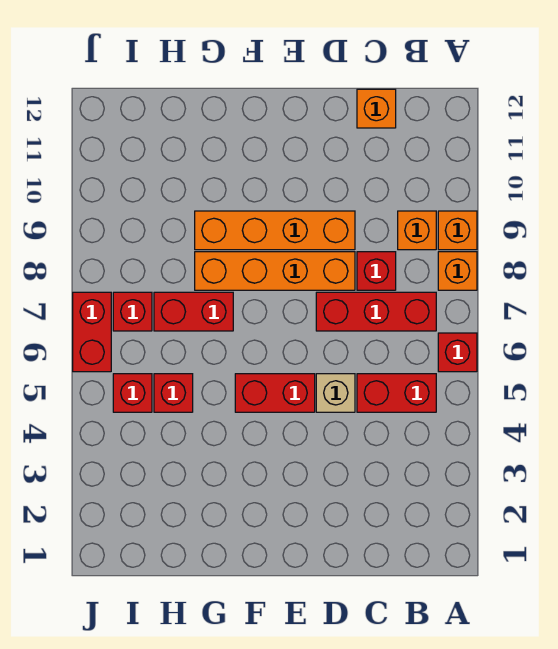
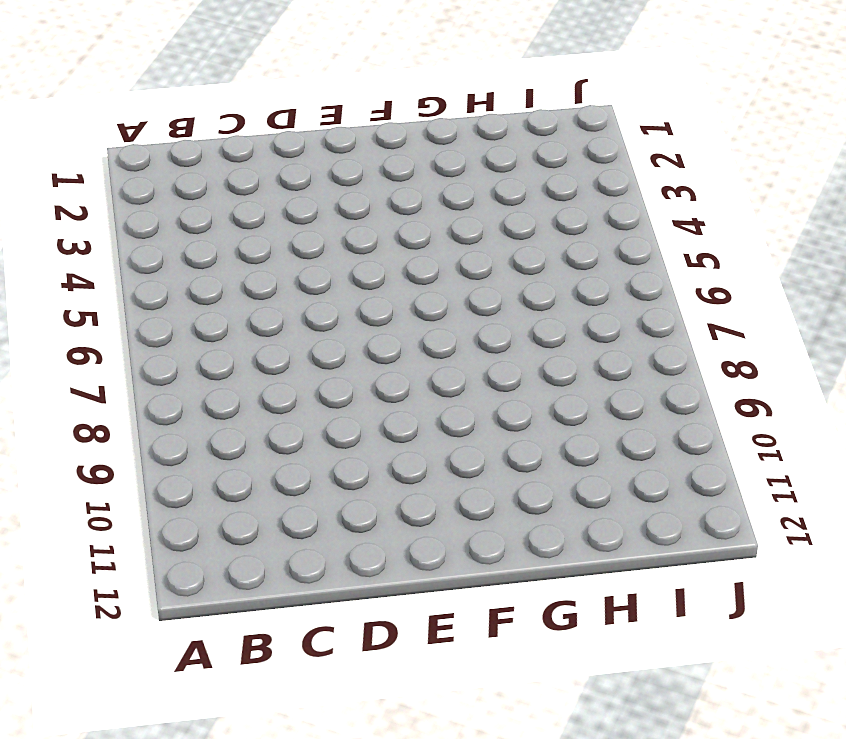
none -> red brick A6 level 1
none -> orange brick A8 level 1
none -> orange brick A9 level 1

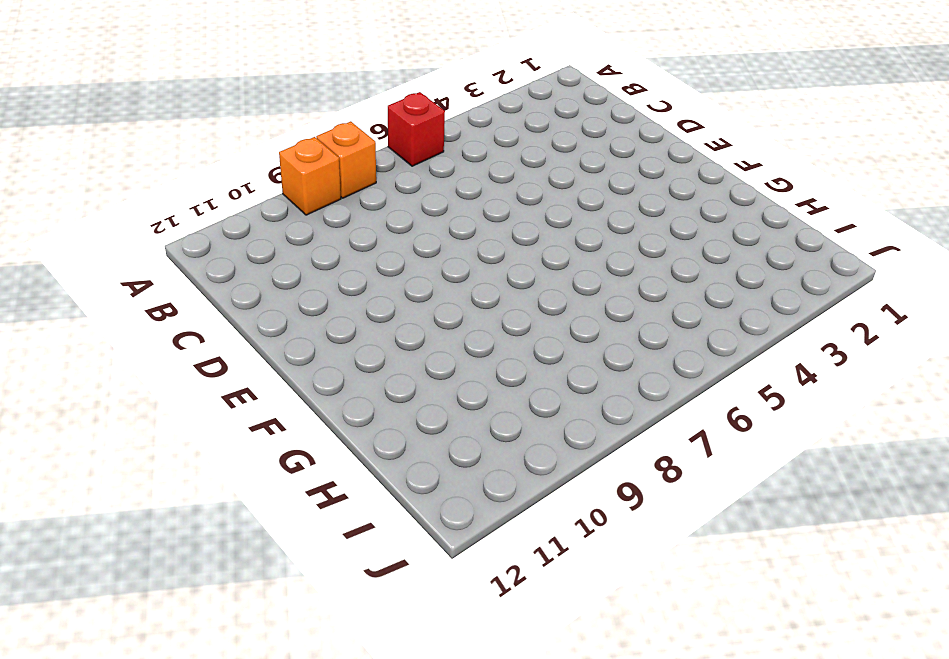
none -> red brick B5:C5 level 1
none -> red brick B7:D7 level 1
none -> orange brick B9 level 1

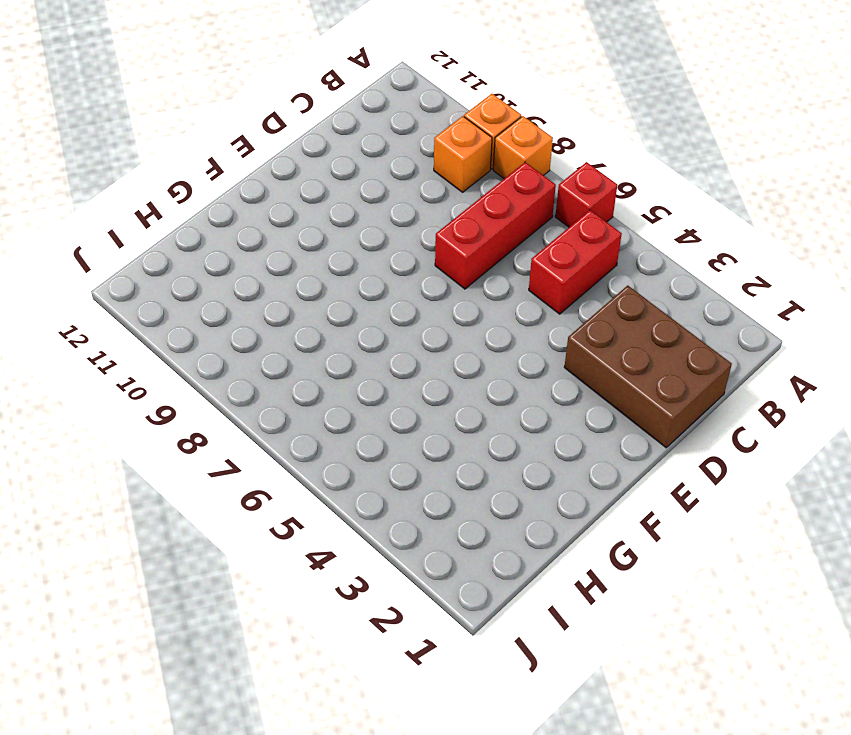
brown brick C1:D3 level 1 -> none
none -> red brick C8 level 1
none -> orange brick C12 level 1
none -> tan brick D5 level 1

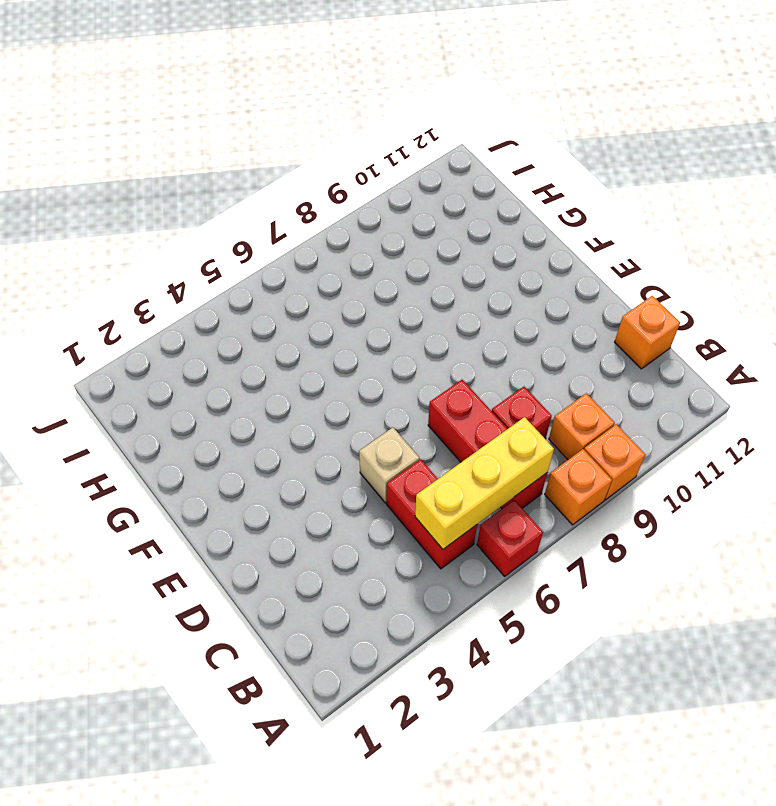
yellow brick B5:B7 level 2 -> none
none -> orange brick D8:G8 level 1
none -> orange brick D9:G9 level 1
none -> red brick E5:F5 level 1

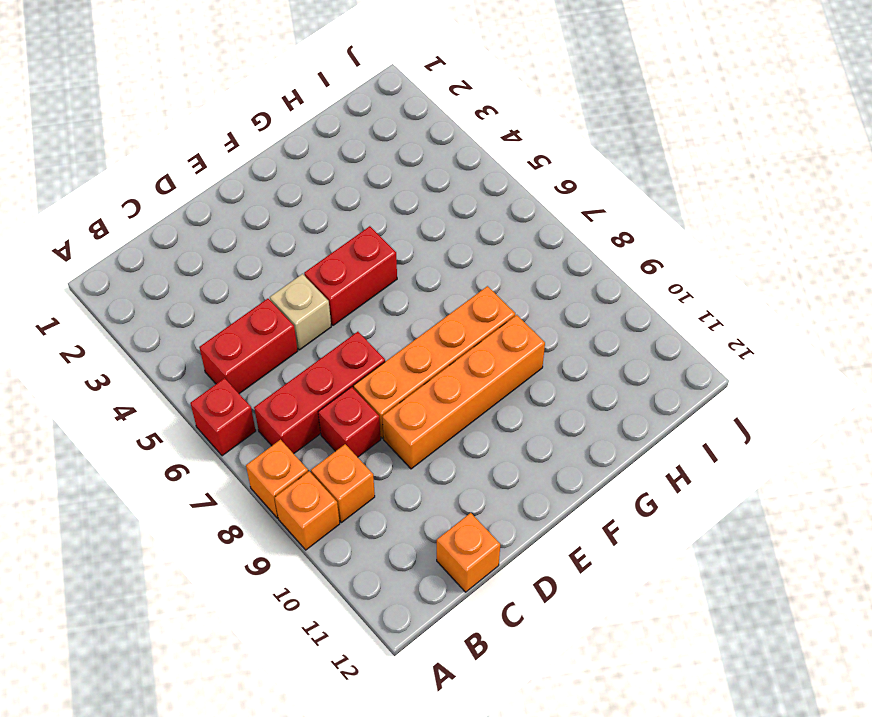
none -> red brick G7:H7 level 1
none -> red brick H5 level 1
none -> red brick I5 level 1

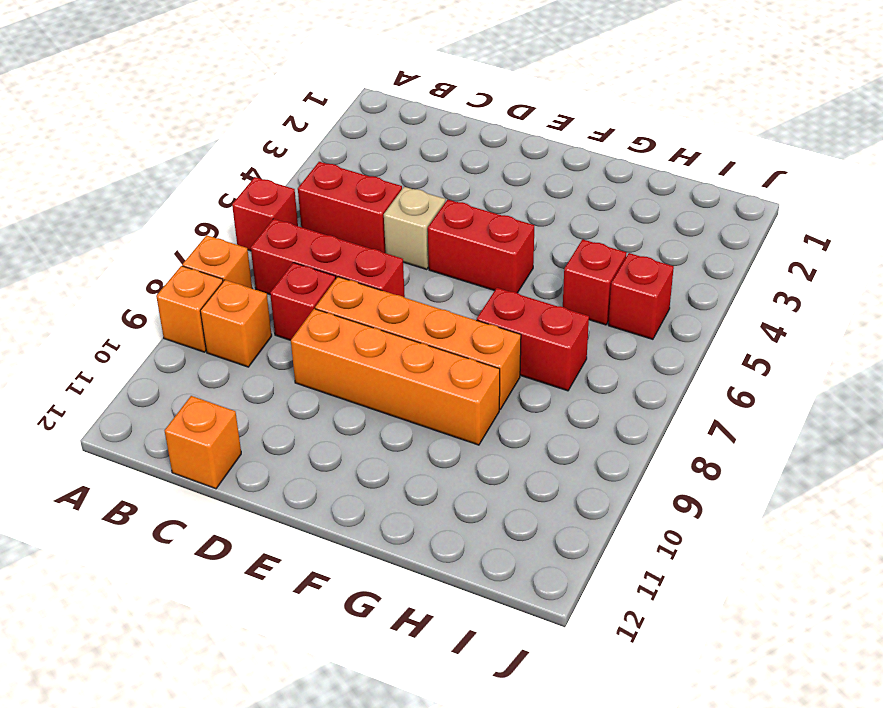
none -> red brick I7 level 1
none -> red brick J6:J7 level 1

